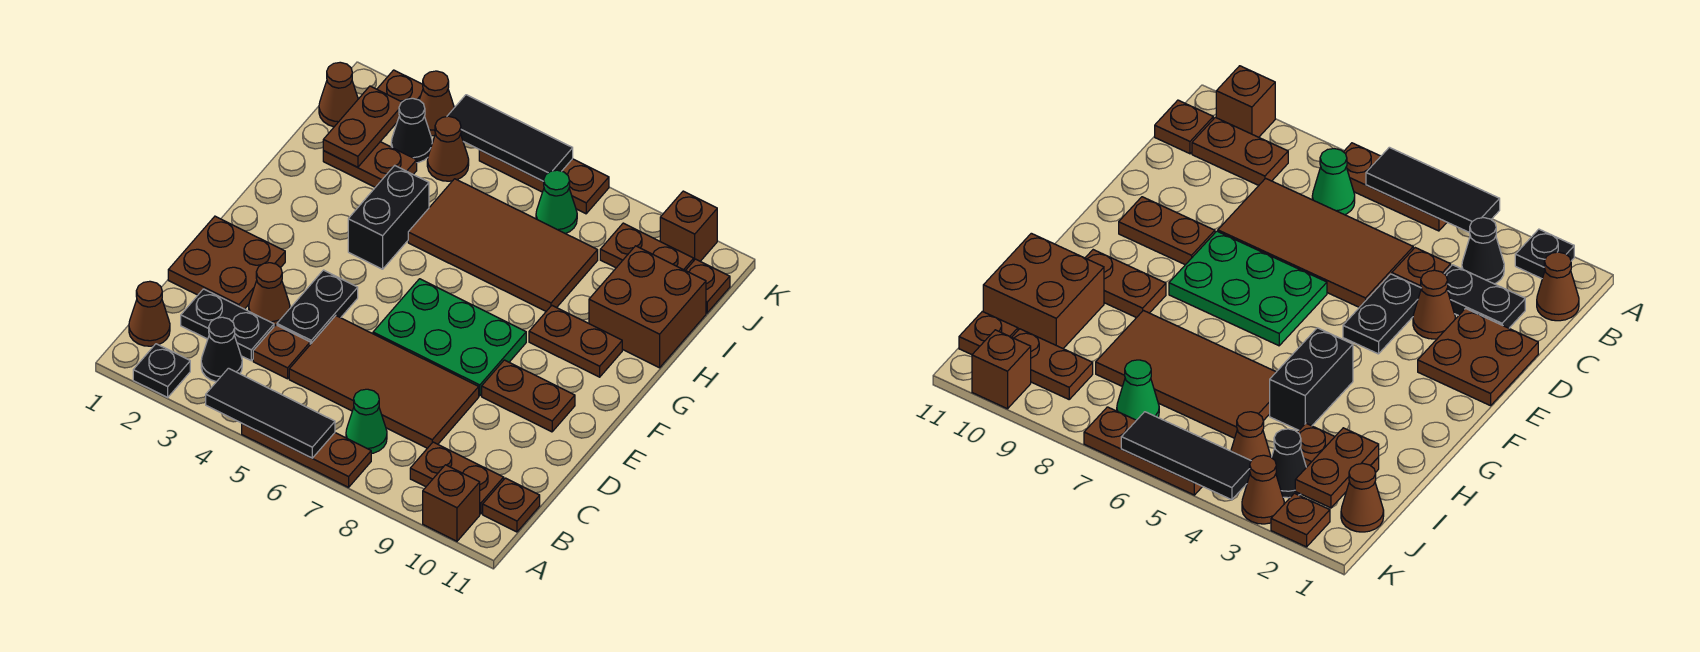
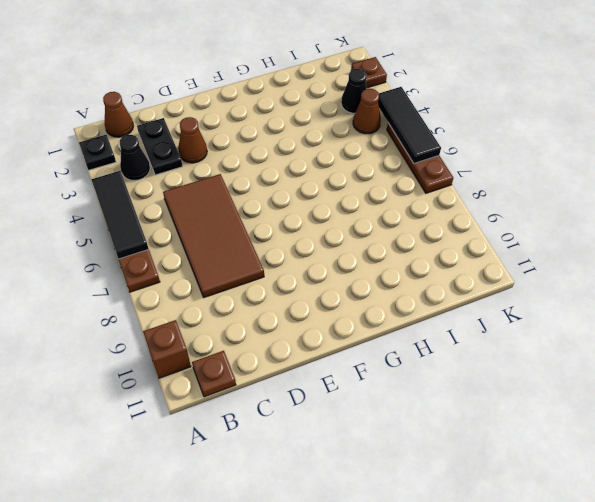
none -> green cone B7 level 1
none -> brown plate B9:B10 level 1
none -> brown plate C4 level 1
none -> brown plate D1:E2 level 1

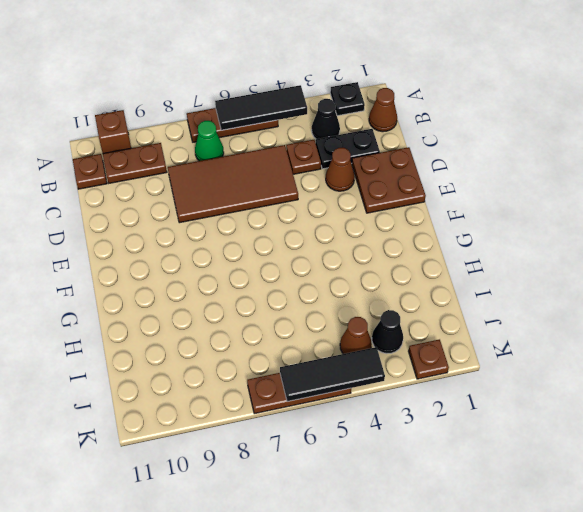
none -> black plate D4:E4 level 1
none -> green plate E6:F8 level 1
none -> brown plate E9:E10 level 1
none -> black brick G4:H4 level 1

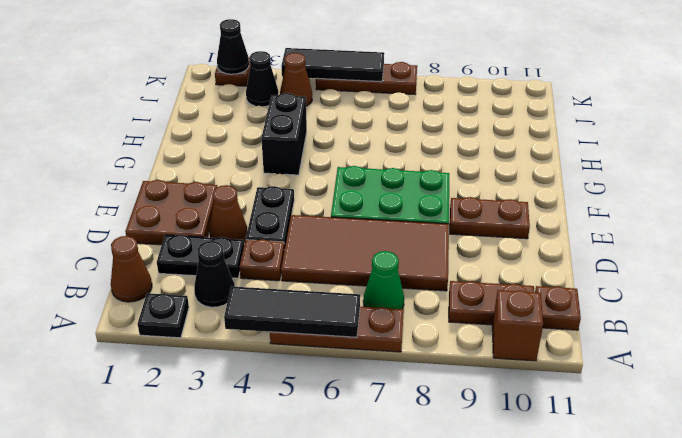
black cone K2 level 2 -> none
none -> brown plate G9:G10 level 1
none -> brown tile H5:I8 level 1
none -> brown brick H10:I11 level 1
none -> brown plate I2:I3 level 1

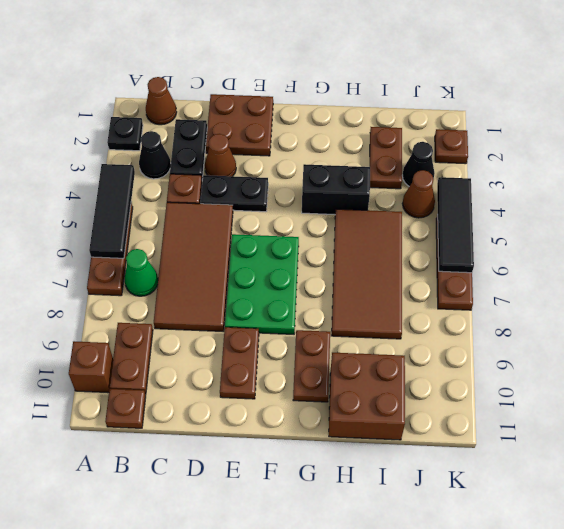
none -> brown cone J1 level 1
none -> green cone J7 level 1
none -> brown plate J9:J10 level 1
none -> brown plate J11 level 1

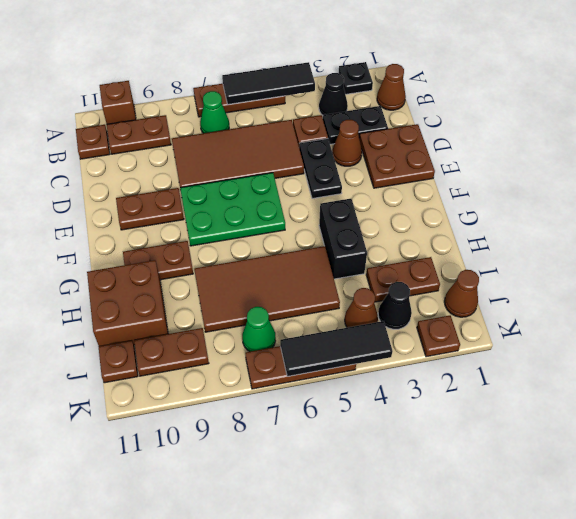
none -> brown cone K3 level 1
none -> brown brick K10 level 1
none -> brown plate I2:J2 level 2

